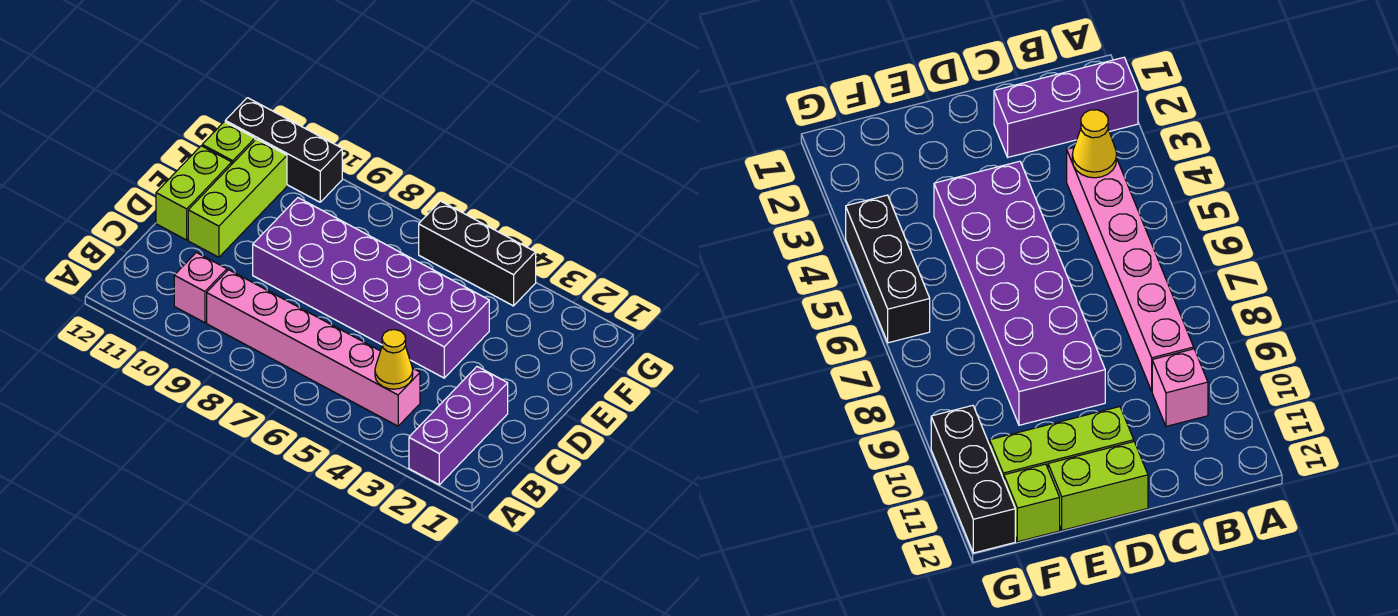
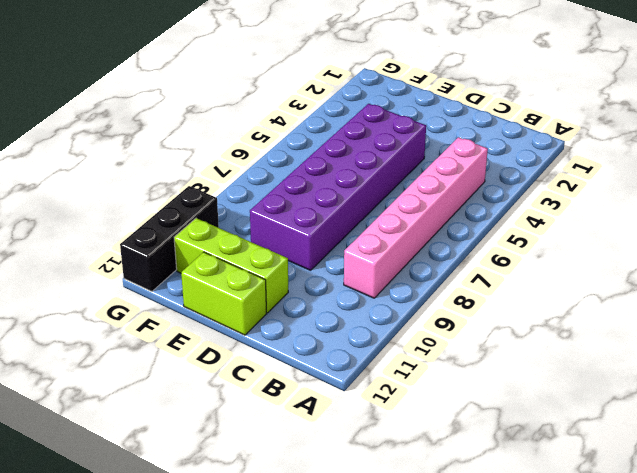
none -> purple brick A2:C2 level 1
none -> pink brick B10 level 1

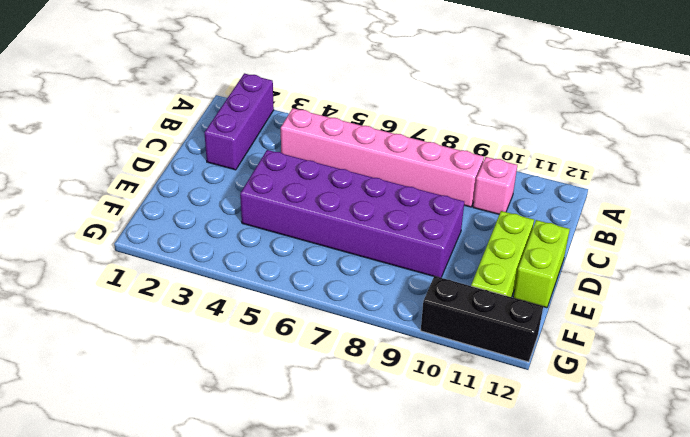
none -> lime brick F12 level 1
none -> black brick G4:G6 level 1

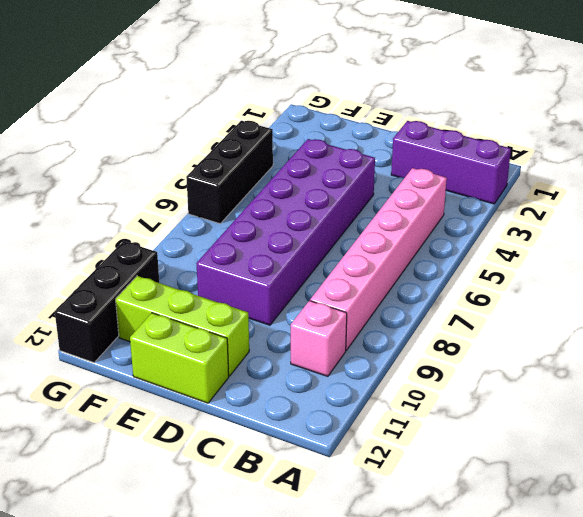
none -> lime brick F12 level 1
none -> yellow cone B4 level 2

